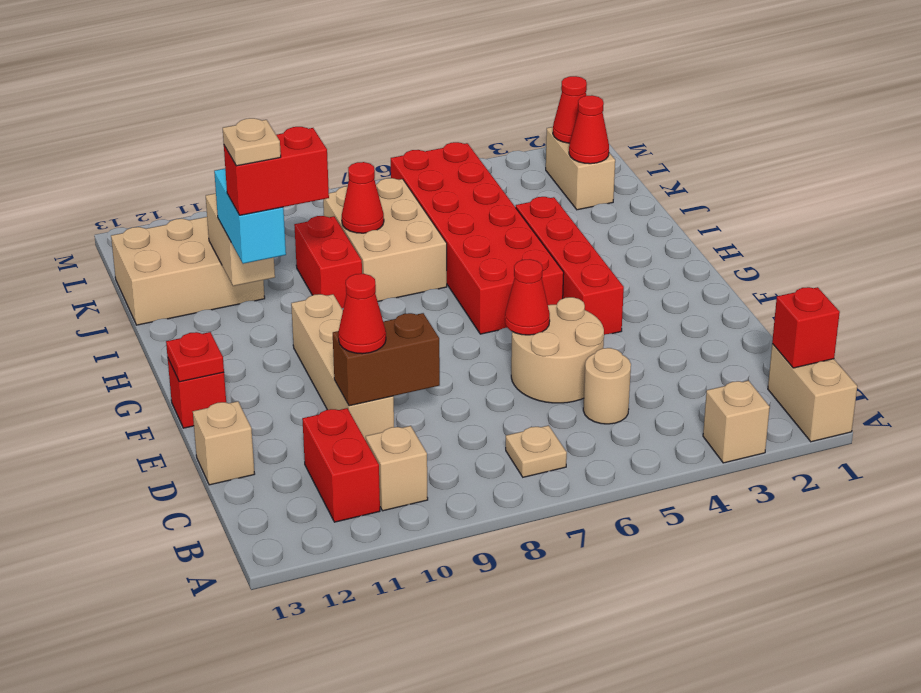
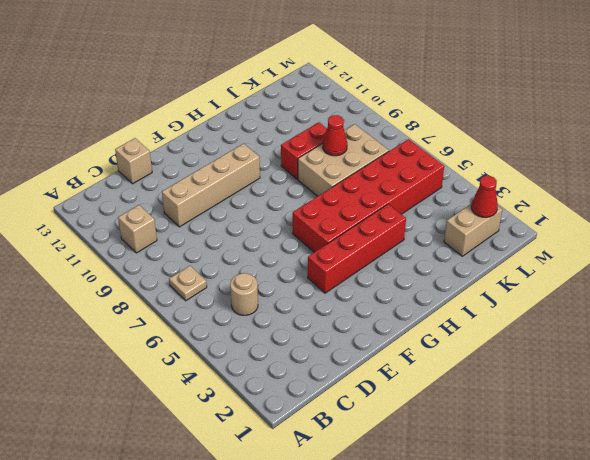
none -> tan brick A1:B1 level 1
none -> tan brick A3 level 1
none -> red brick B11:C11 level 1

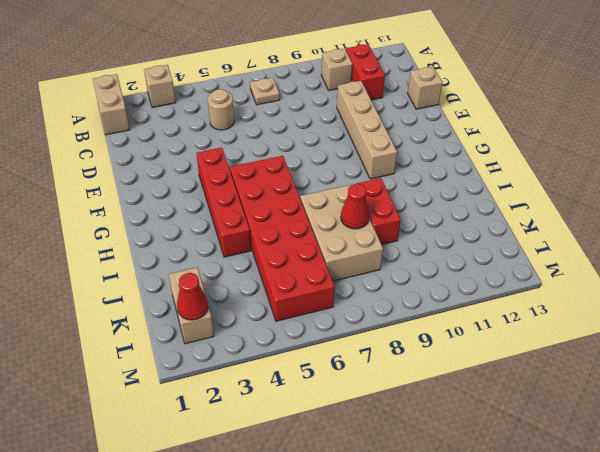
none -> tan round brick D5:E6 level 1
none -> red brick F13 level 1
none -> tan brick J11:K13 level 1

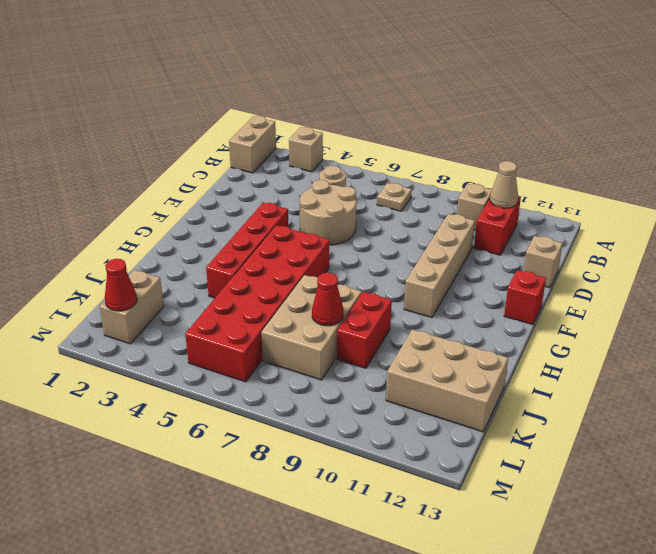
tan cone B11 level 2 -> none
none -> red brick B1 level 2
none -> brown brick D9:D10 level 2
none -> red cone E6 level 2

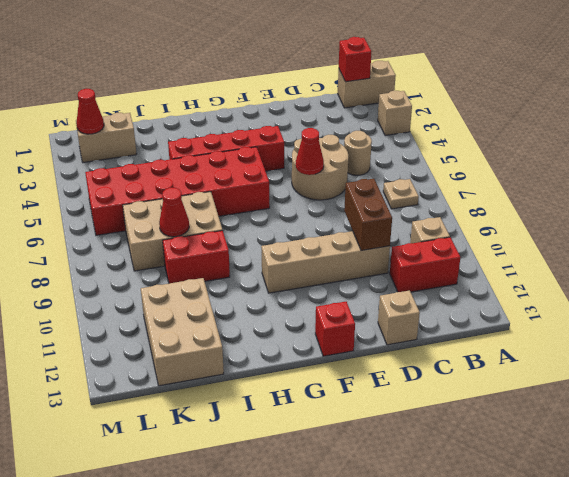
none -> red plate F13 level 2
none -> tan brick I11:J11 level 2
none -> red cone K2 level 2

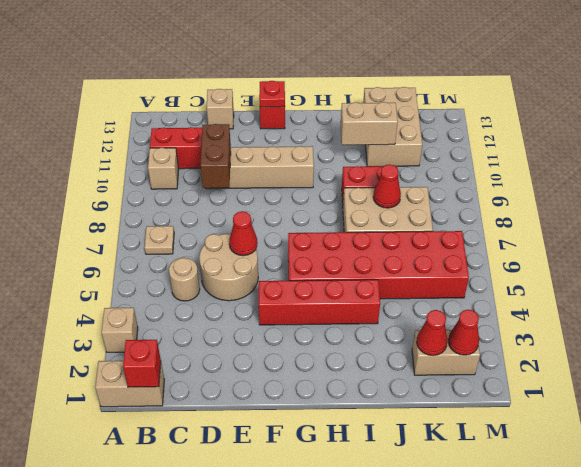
none -> red cone D10 level 3
none -> cyan brick H11:I11 level 3
none -> red brick H10:H11 level 4

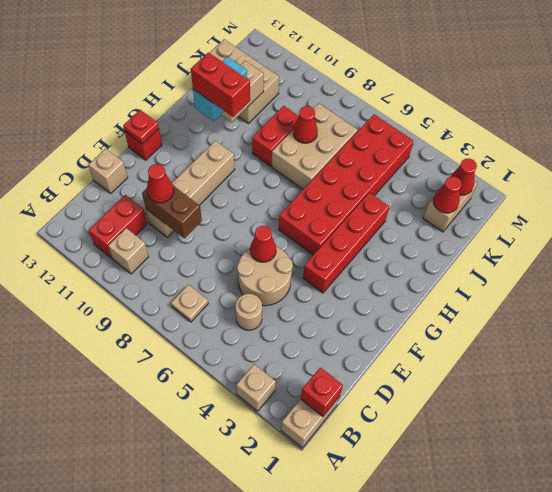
none -> tan plate H11 level 5

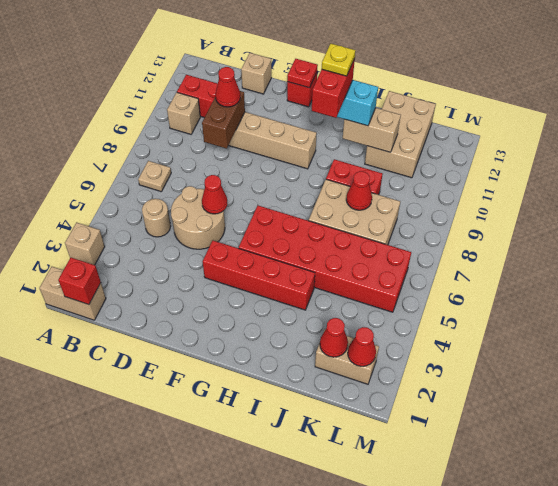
yellow plate H11 level 5 -> tan plate H11 level 5

